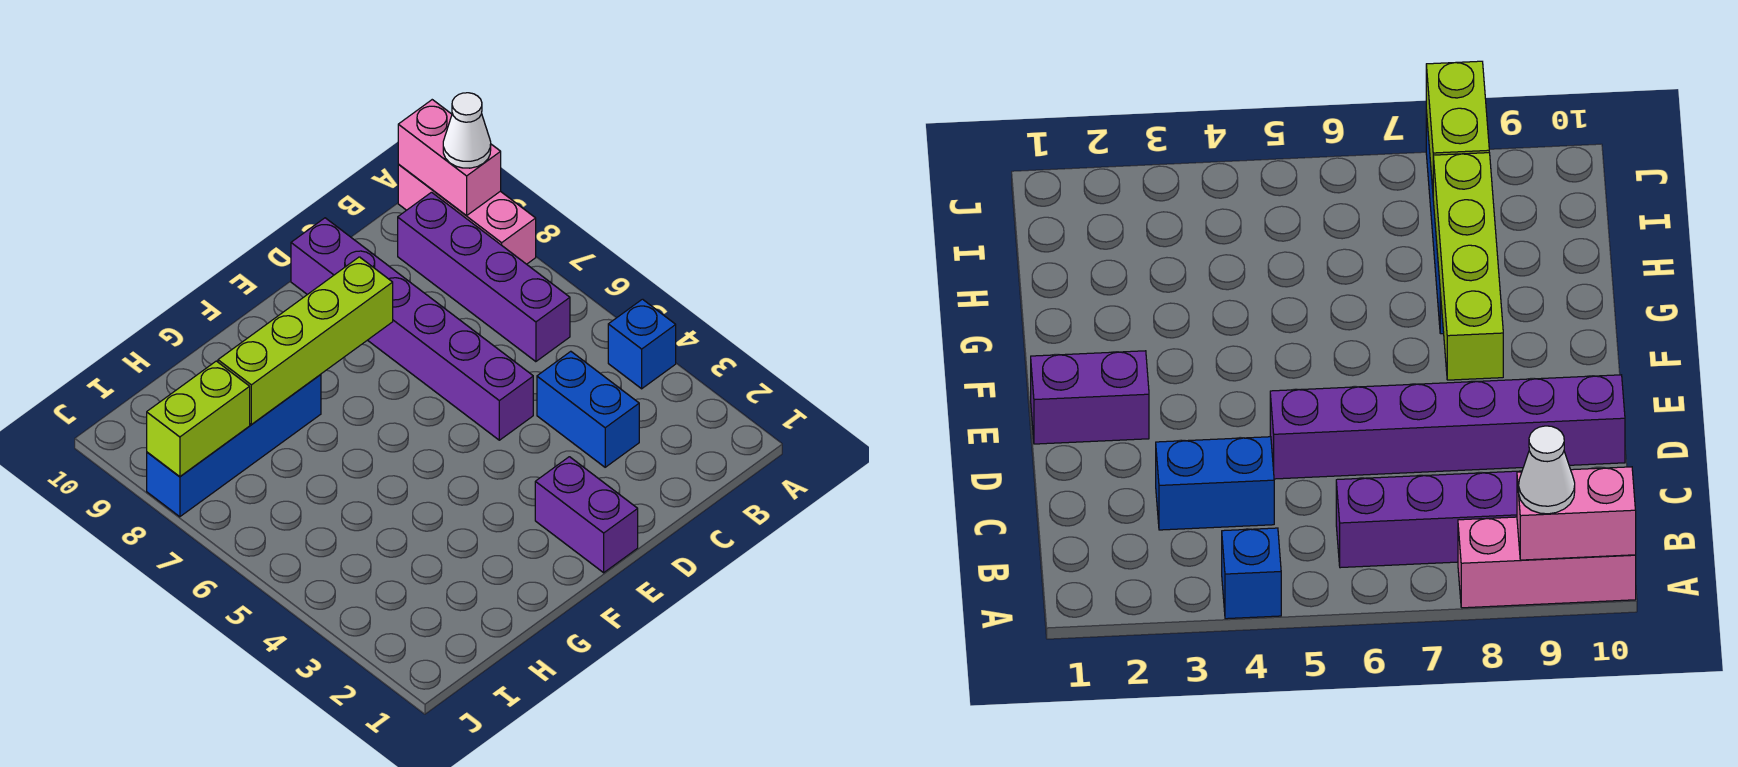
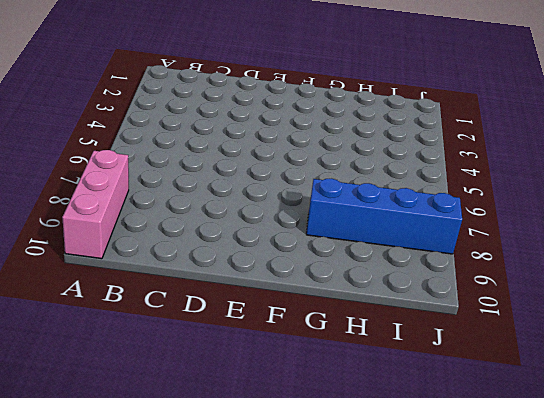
none -> blue brick A4 level 1
none -> purple brick B6:B9 level 1

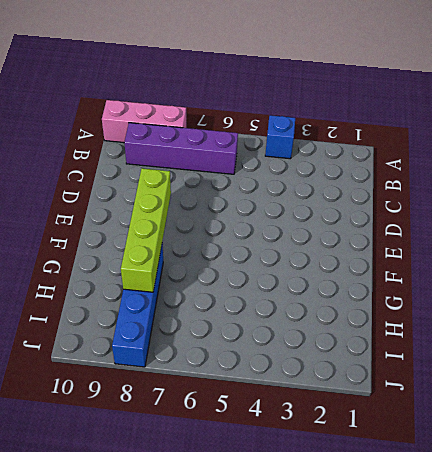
none -> blue brick C3:C4 level 1
none -> purple brick D5:D10 level 1

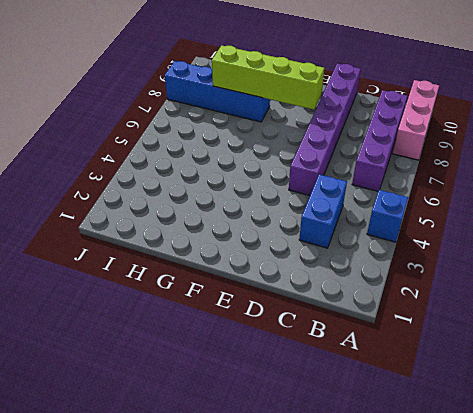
none -> purple brick E1:E2 level 1
none -> pink brick A9:A10 level 2

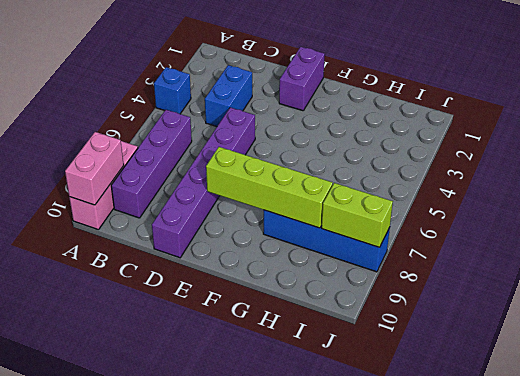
none -> white cone A9 level 3

